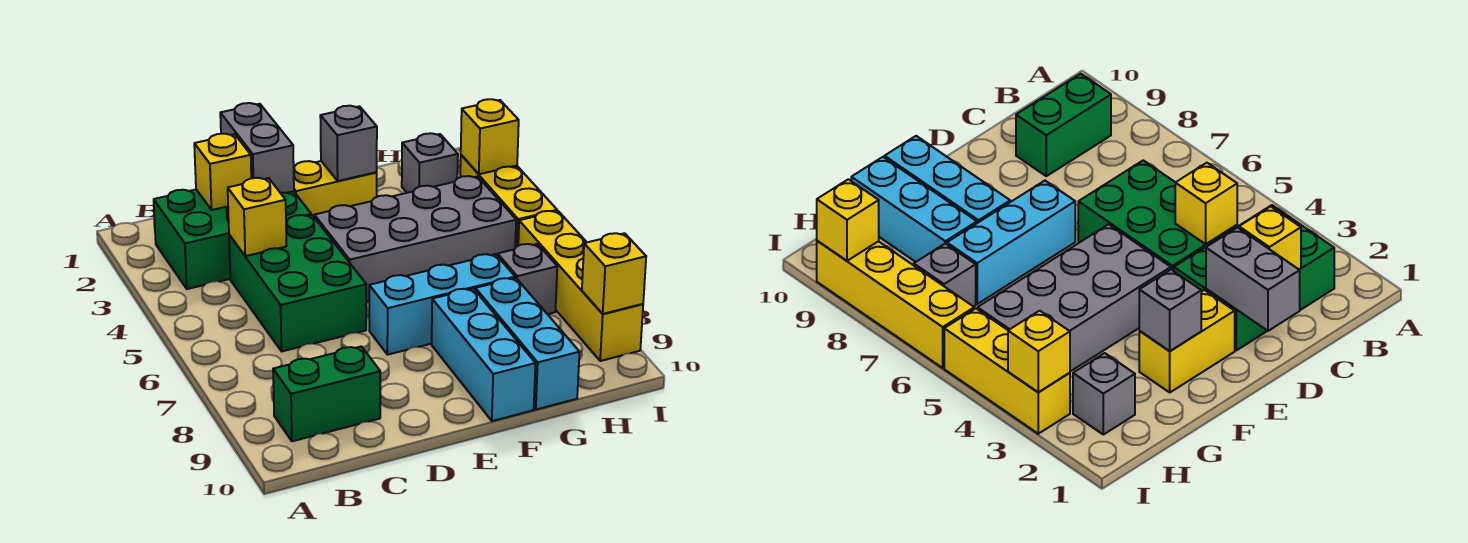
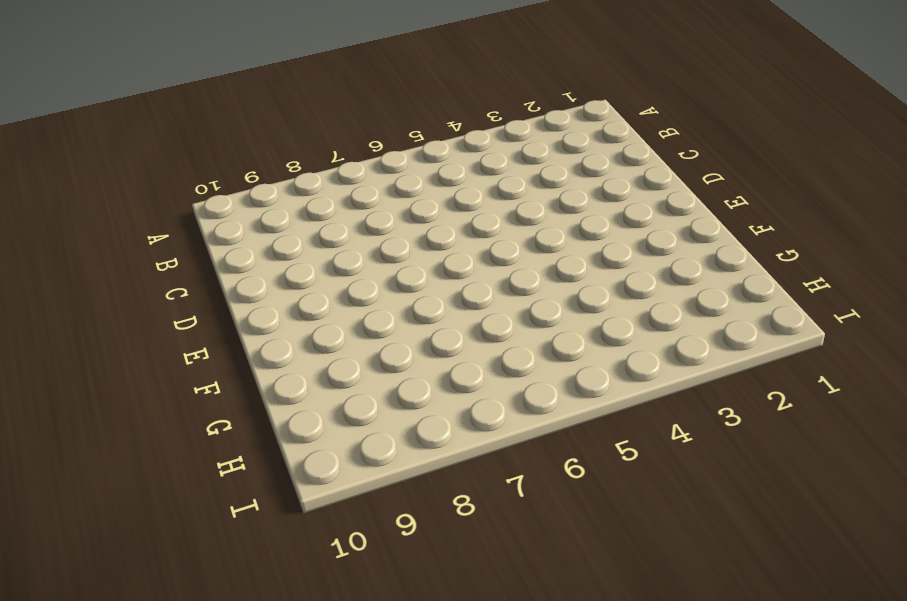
none -> green brick B2:D3 level 1
none -> green brick B9:C9 level 1
none -> green brick C4:D6 level 1

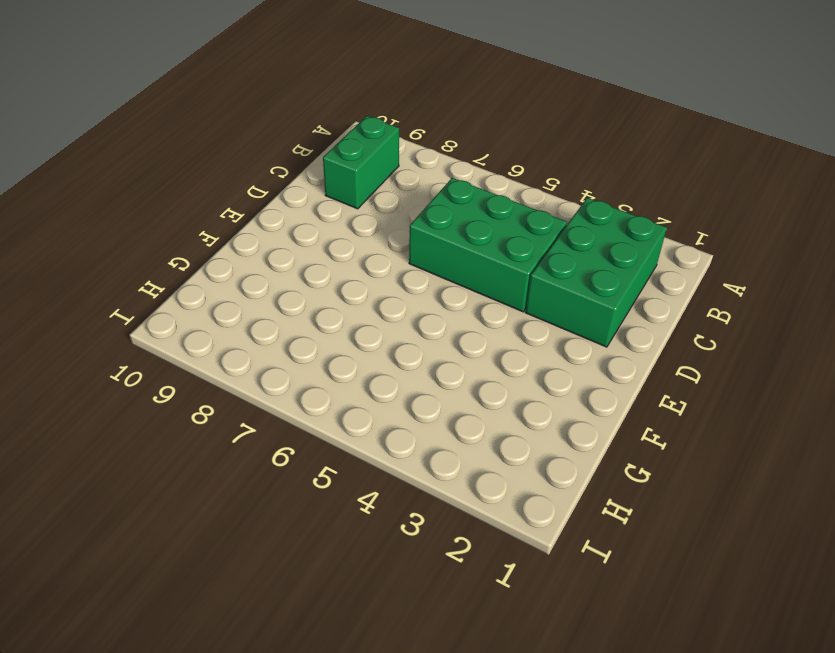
none -> yellow brick E2:F2 level 1
none -> grey brick E4:H5 level 1
none -> cyan brick E7:G7 level 1

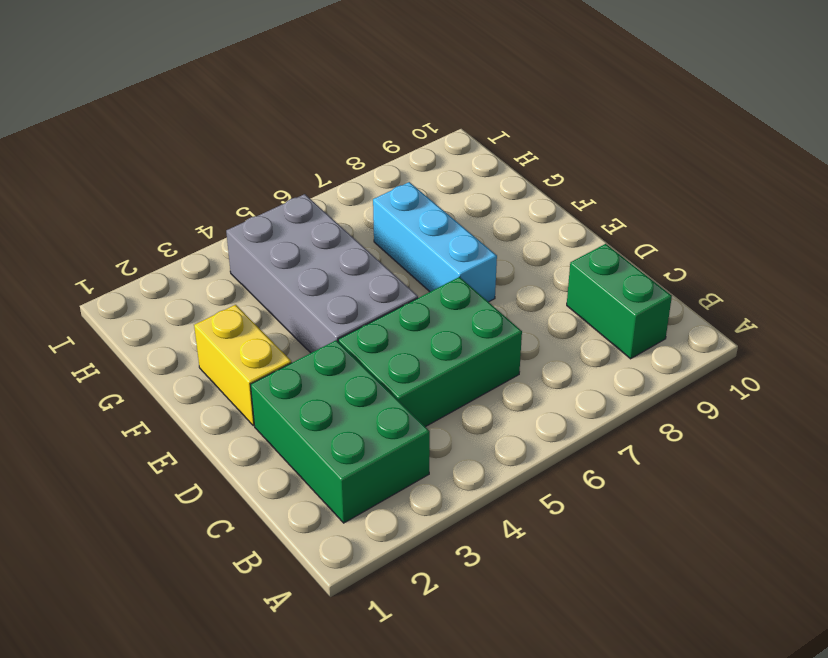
none -> cyan brick F8:F10 level 1
none -> cyan brick G8:G10 level 1
none -> grey brick H2 level 1

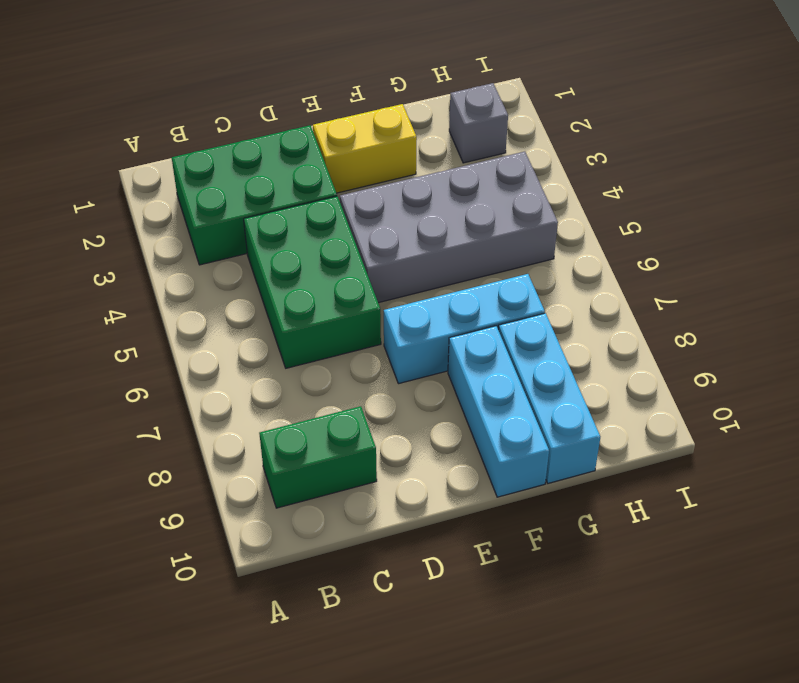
none -> grey brick H7 level 1
none -> yellow brick I3:I5 level 1
none -> yellow brick I6:I9 level 1

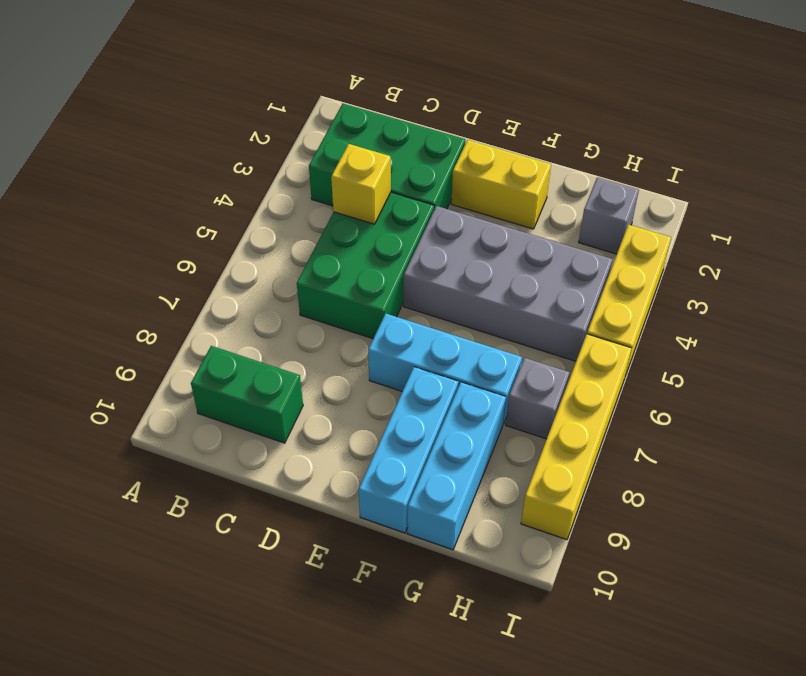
none -> yellow brick C2 level 2
none -> grey brick D1:D2 level 2
none -> grey brick F2 level 2

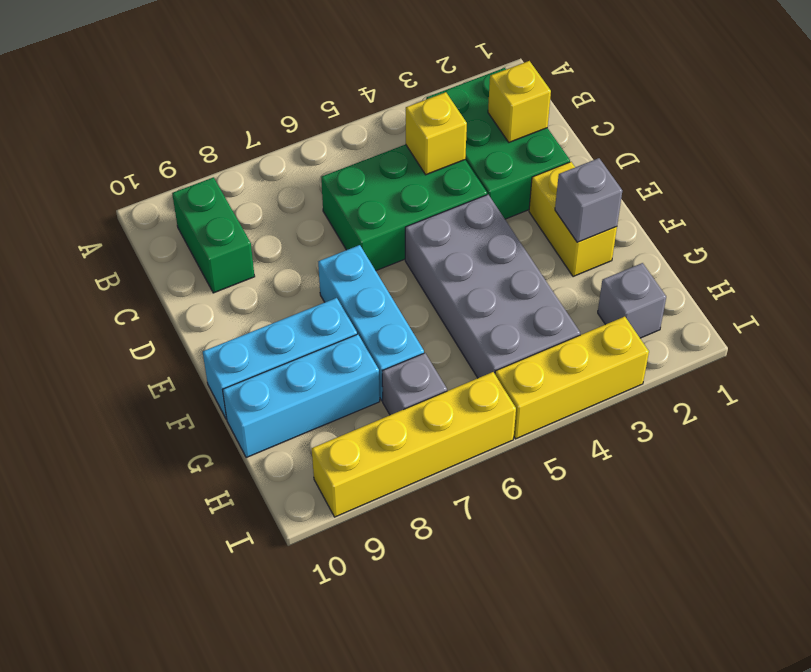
none -> grey brick D1:D2 level 2
none -> yellow brick I3 level 2
none -> yellow brick I9 level 2

